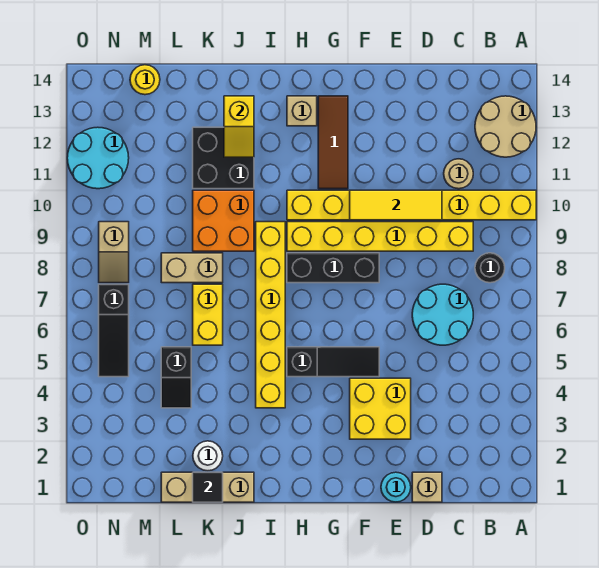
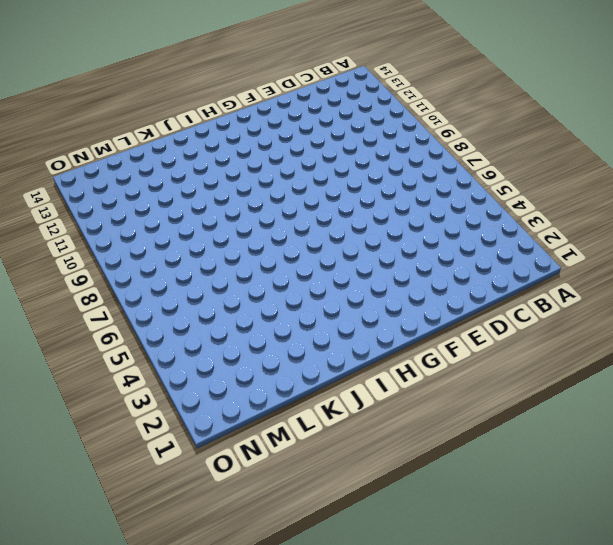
none -> yellow brick A10:H10 level 1
none -> tan round brick A12:B13 level 1
none -> black round brick B8 level 1

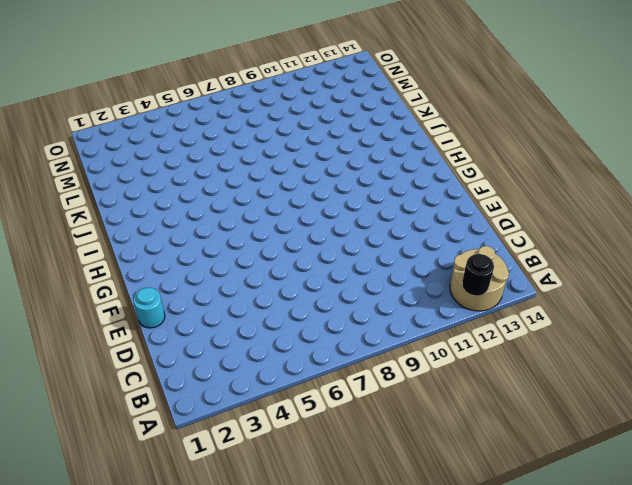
black round brick A12 level 2 -> black round brick B8 level 1
none -> yellow brick A10:H10 level 1
none -> cyan round brick C6:D7 level 1
none -> yellow brick C9:H9 level 1

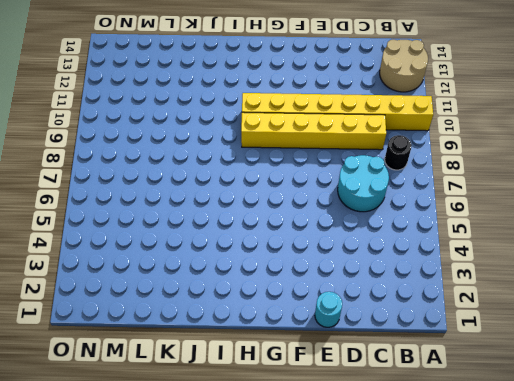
none -> tan round brick C11 level 1
none -> tan brick D1 level 1
none -> yellow brick E3:F4 level 1

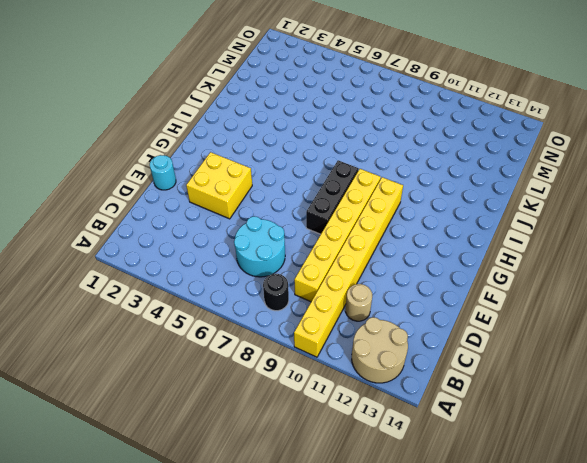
none -> tan brick D1 level 1
none -> black slope F5:H5 level 1 top H
none -> brown tile G11:G13 level 1

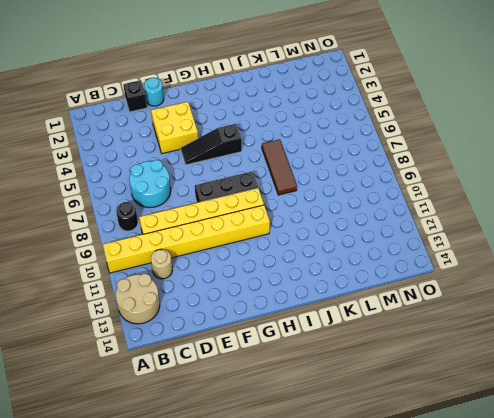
black brick D1 level 1 -> tan brick D1 level 1
brown tile J6:J8 level 1 -> brown tile G11:G13 level 1
none -> tan brick H13 level 1
none -> yellow brick I4:I9 level 1
none -> tan brick J1:L1 level 1

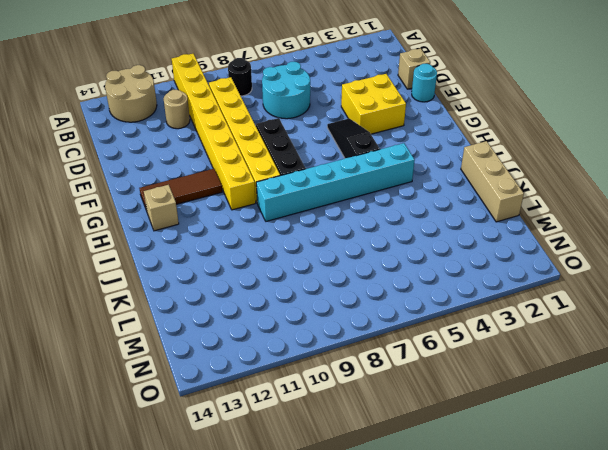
cyan brick I4:I9 level 1 -> yellow brick I4:I9 level 1
none -> orange brick J9:K10 level 1
none -> black brick J11:K12 level 1
none -> white round brick K2 level 1

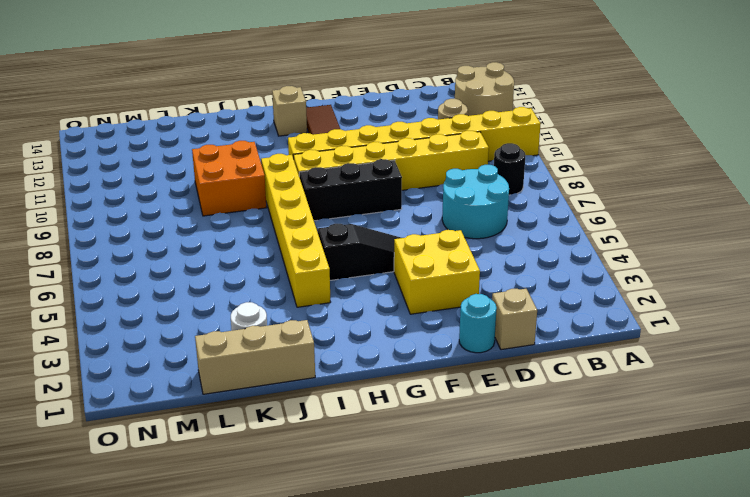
none -> black brick J11:K12 level 1
none -> yellow brick K6:K7 level 1
none -> tan brick K8:L8 level 1

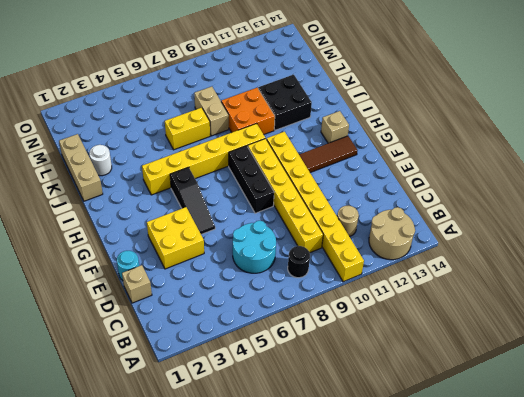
none -> black slope L4:L5 level 1 top 5
none -> yellow round brick M14 level 1
none -> black slope N5:N7 level 1 top 7

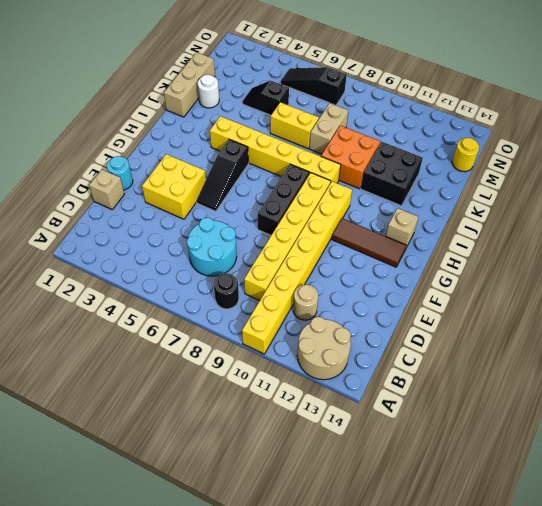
none -> tan slope N8:N9 level 1 top 9
none -> cyan round brick N11:O12 level 1
none -> yellow tile D10:F10 level 2

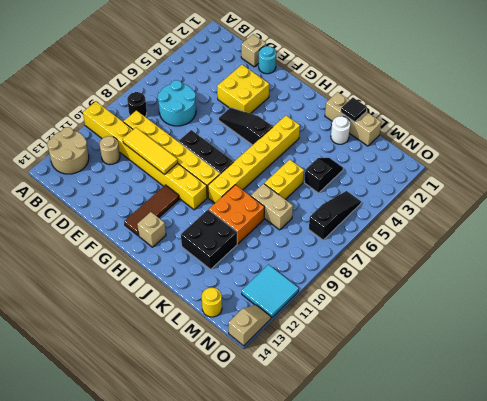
cyan tile N11:O12 level 1 -> cyan round brick N11:O12 level 1
tan slope O13:O14 level 1 top 14 -> tan slope N8:N9 level 1 top 9
none -> yellow slope J12:J13 level 2 top 13

